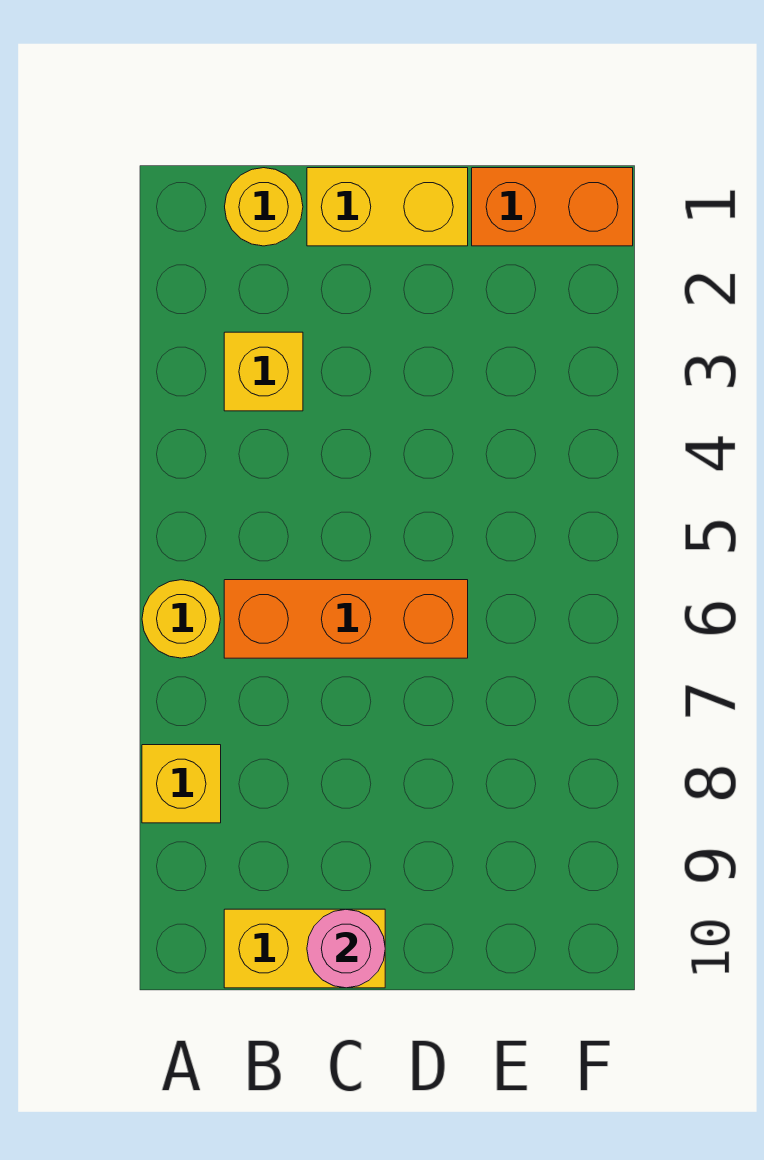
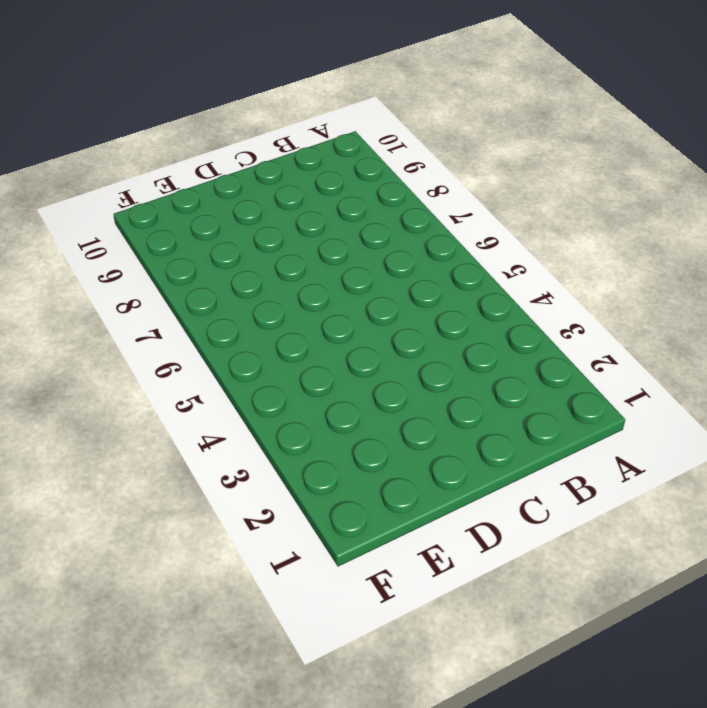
none -> yellow round brick A6 level 1
none -> yellow brick A8 level 1

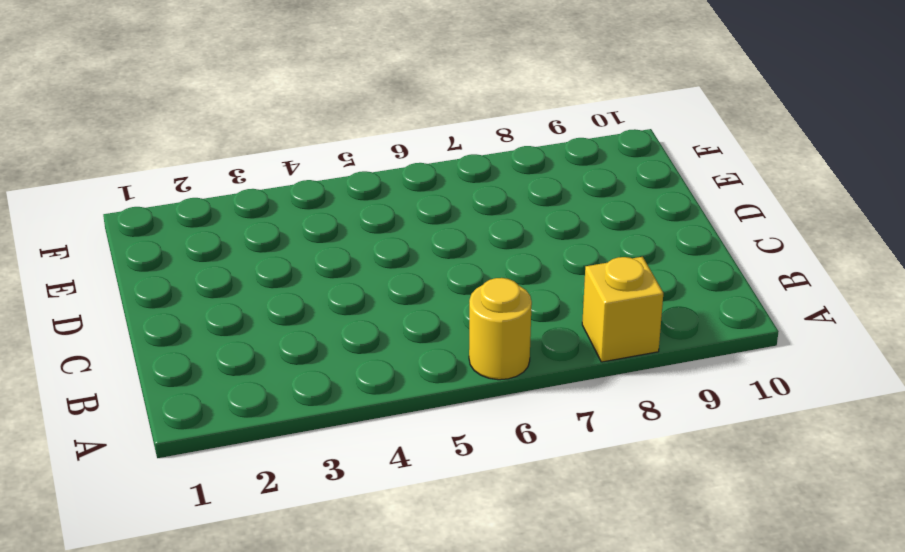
none -> yellow round brick B1 level 1
none -> yellow brick B3 level 1

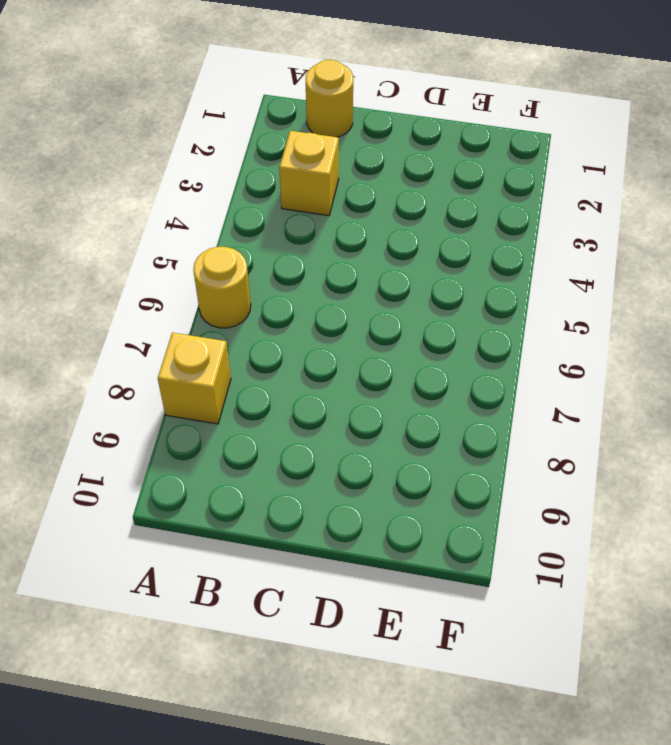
none -> orange brick B6:D6 level 1
none -> yellow brick B10:C10 level 1

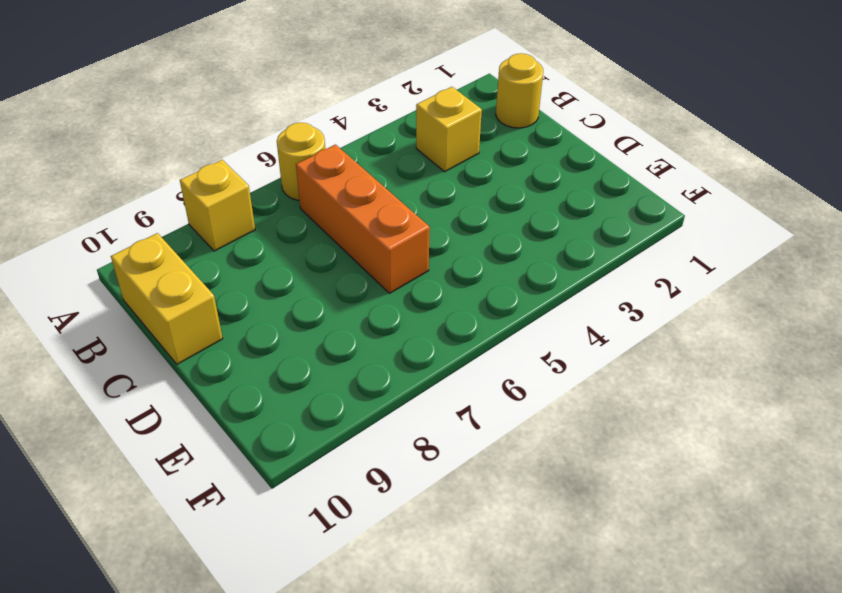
none -> yellow brick C1:D1 level 1
none -> orange brick E1:F1 level 1

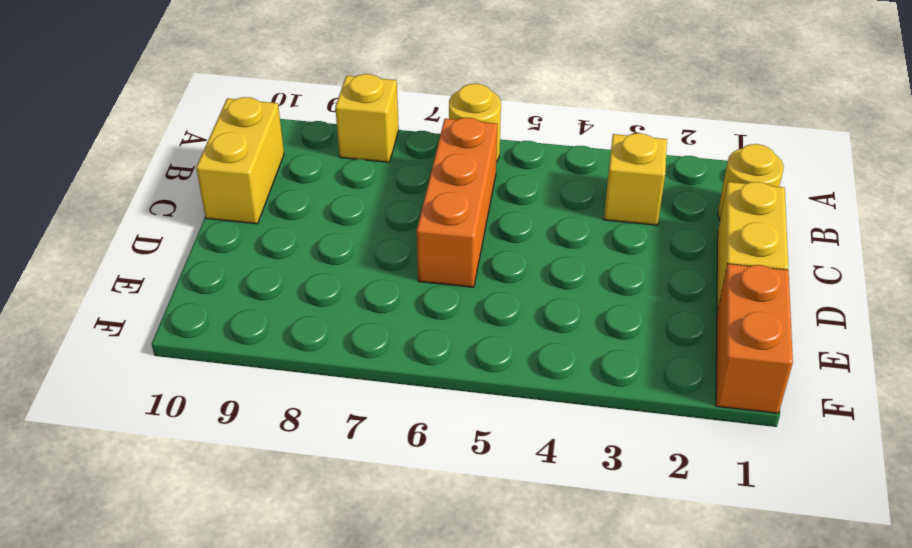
none -> pink round brick C10 level 2

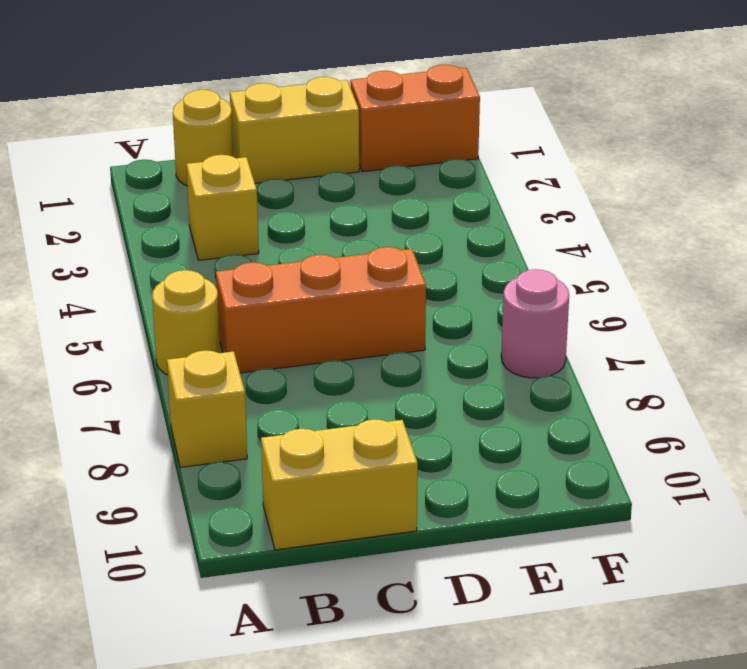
pink round brick F7 level 1 -> pink round brick C10 level 2

